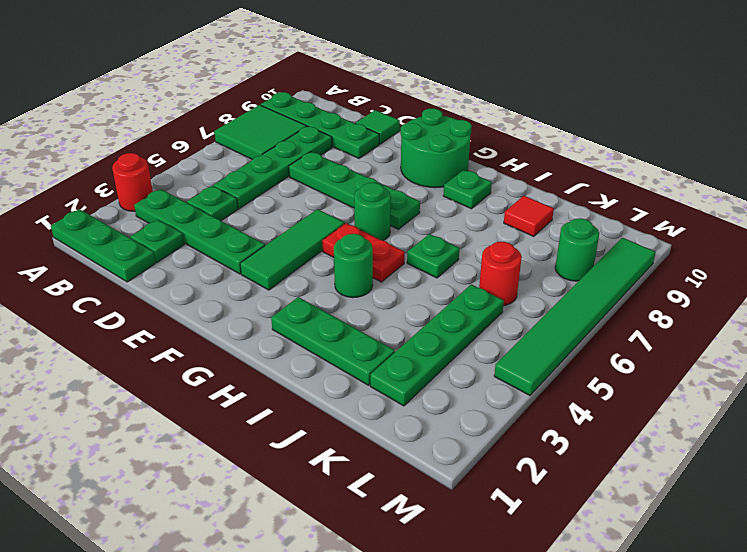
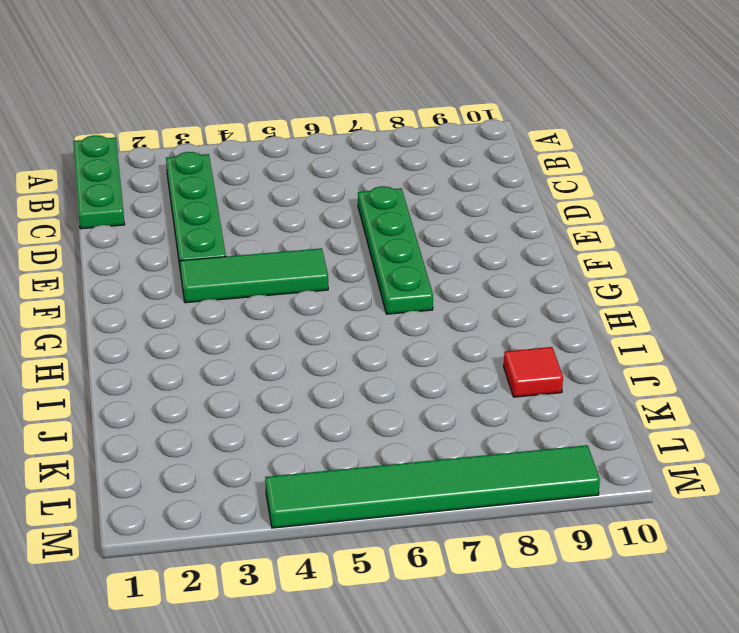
none -> red round brick A3 level 1
none -> green tile A7:B8 level 1
none -> green plate A9:D9 level 1

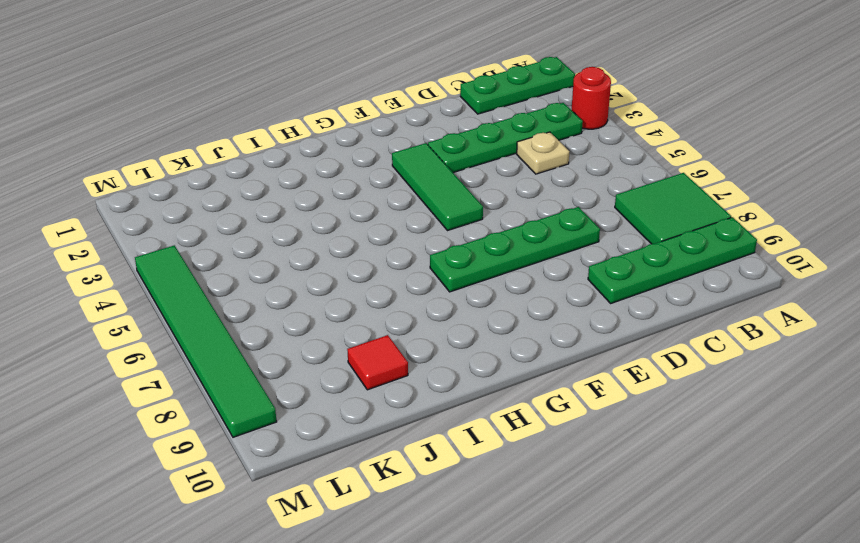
tan plate C4 level 1 -> green plate C4 level 1
none -> green plate C2 level 1
none -> green plate C5:C8 level 1
none -> green tile D10 level 1

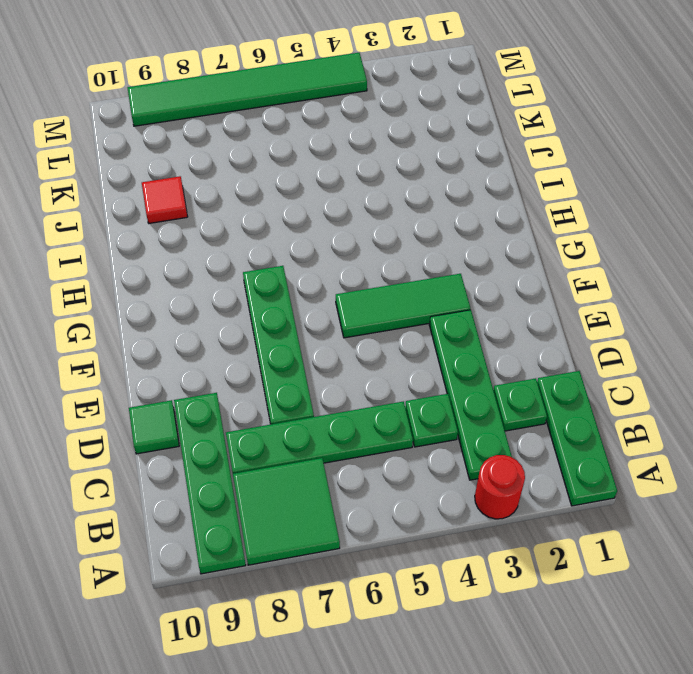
none -> green round brick F9:G10 level 1
none -> red plate G5:H5 level 1
none -> green round brick G6 level 1

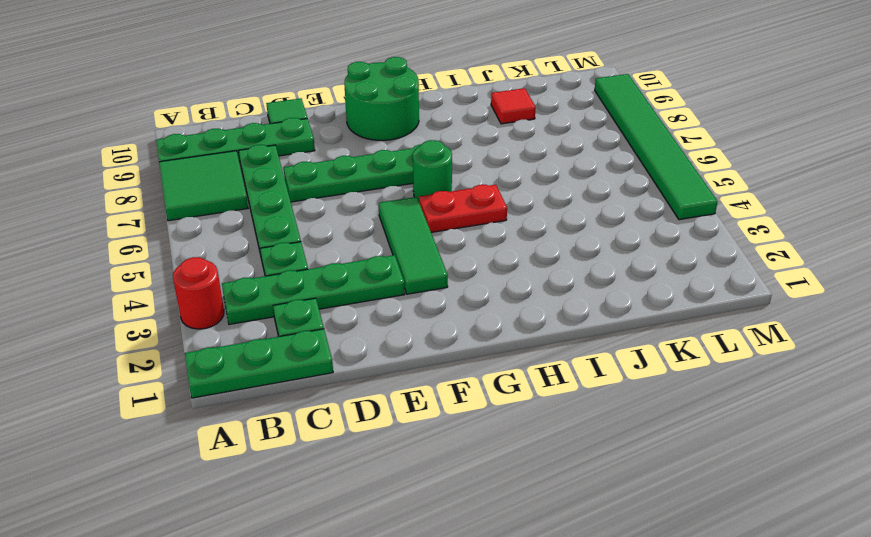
none -> green plate H2:J2 level 1
none -> green round brick H4 level 1
none -> green plate H9 level 1

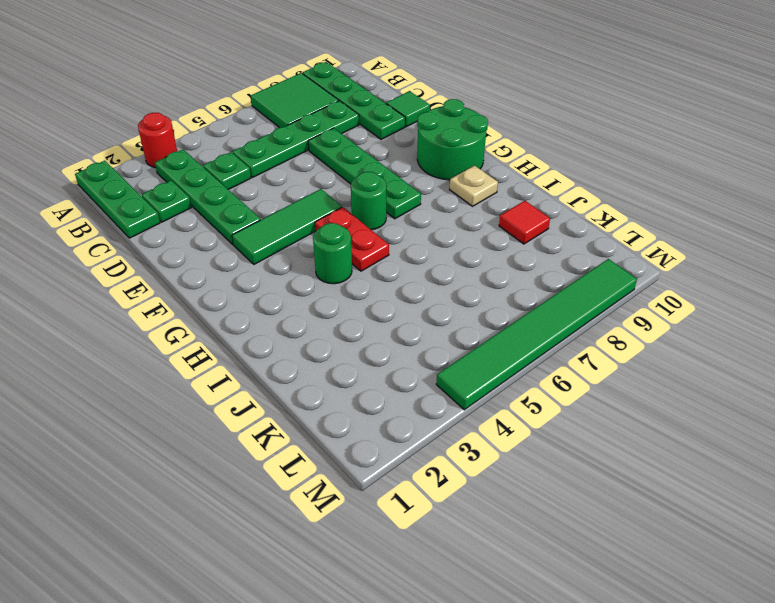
tan plate H9 level 1 -> green plate H9 level 1
none -> green plate H2:J2 level 1
none -> green plate I6 level 1
none -> green plate K2:K5 level 1

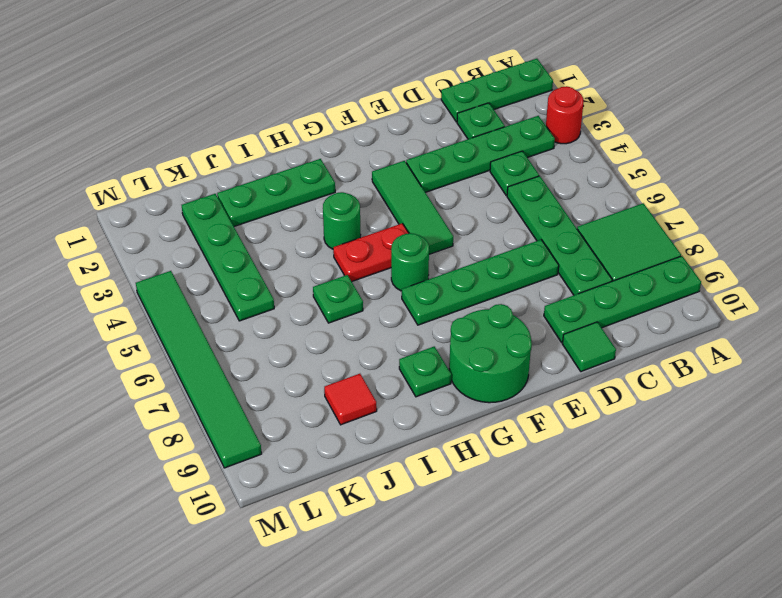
none -> red round brick K6 level 1
none -> green round brick L8 level 1

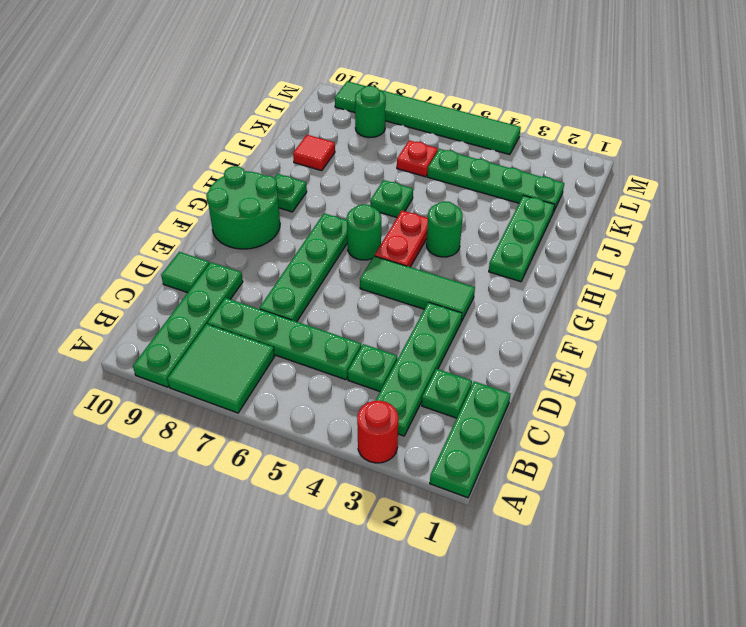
red plate K6 level 1 -> red round brick K6 level 1

